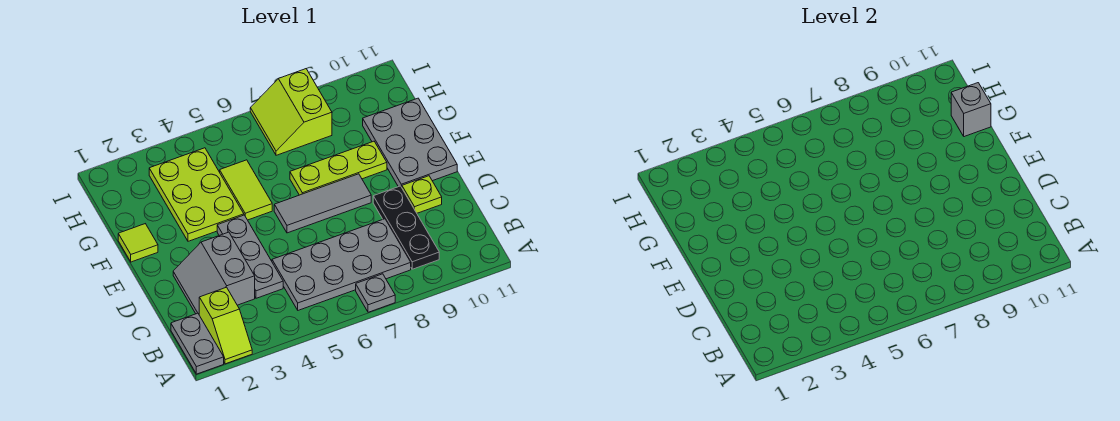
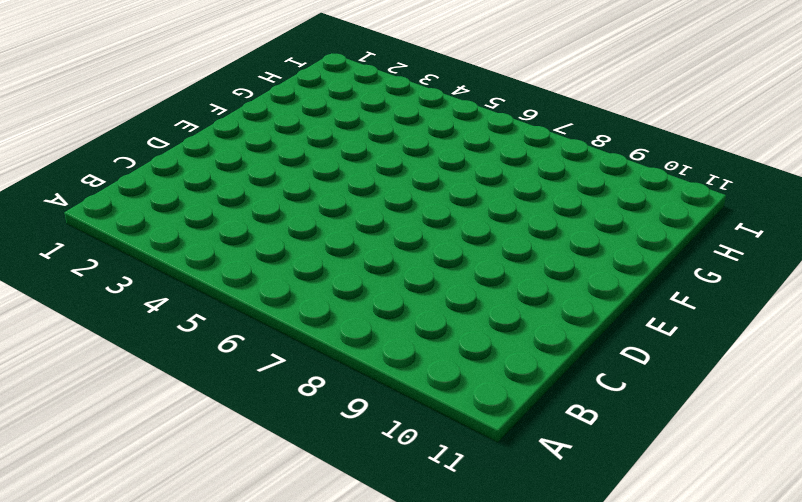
none -> grey plate A1:B1 level 1
none -> lime slope A2:B2 level 1 top B
none -> grey plate A7 level 1

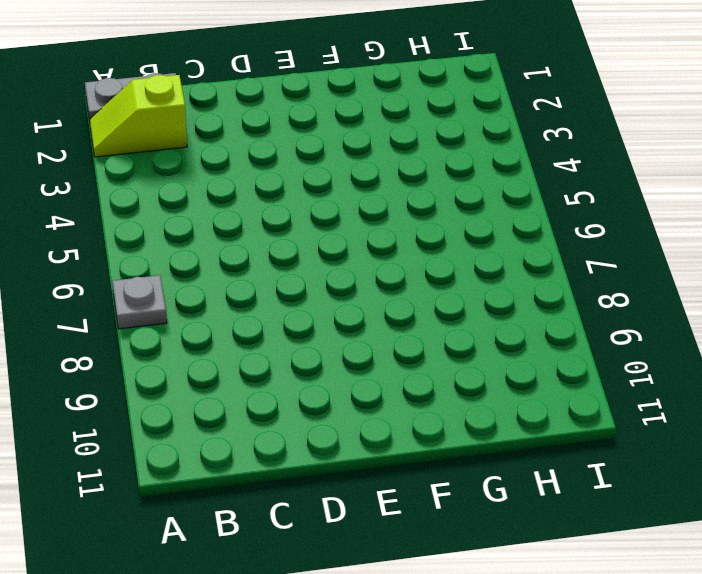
none -> grey plate B5:C8 level 1
none -> black plate B9:D9 level 1
none -> grey slope C2:D3 level 1 top 3

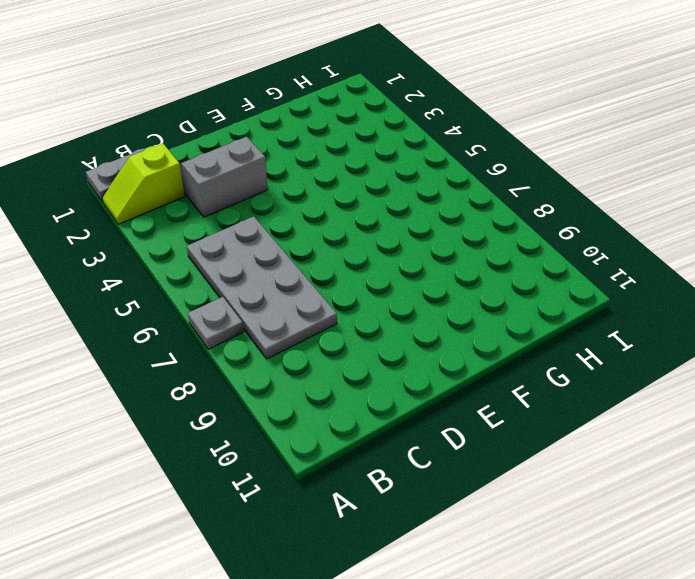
none -> black plate B9:D9 level 1
none -> grey plate C4:E4 level 1
none -> lime plate D10 level 1

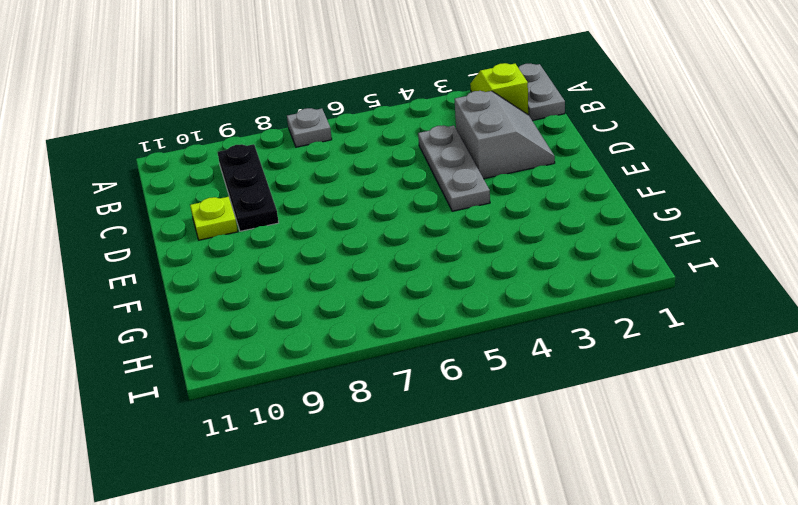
none -> grey plate B5:C8 level 1
none -> grey tile E6:E8 level 1
none -> grey plate E10:G11 level 1

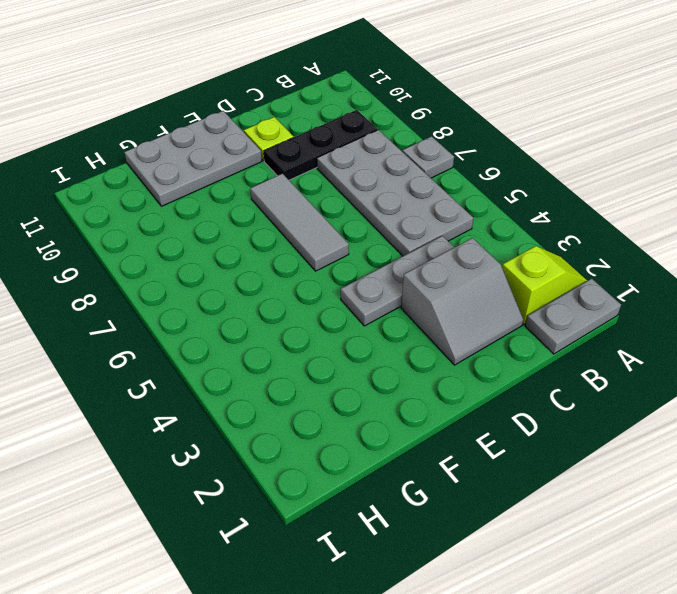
none -> lime tile F1 level 1
none -> lime plate F3:H4 level 1
none -> lime tile F5:G5 level 1

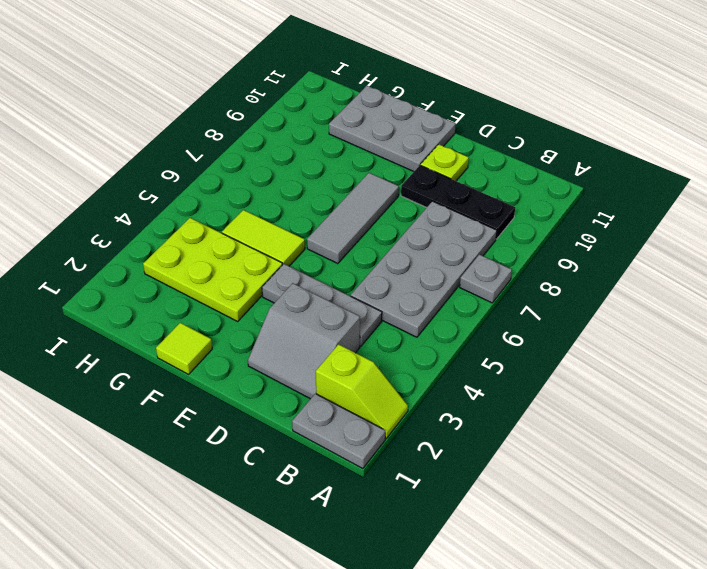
none -> lime plate F7:F9 level 1
none -> lime slope H7:I8 level 1 top 8
none -> grey brick G11 level 2

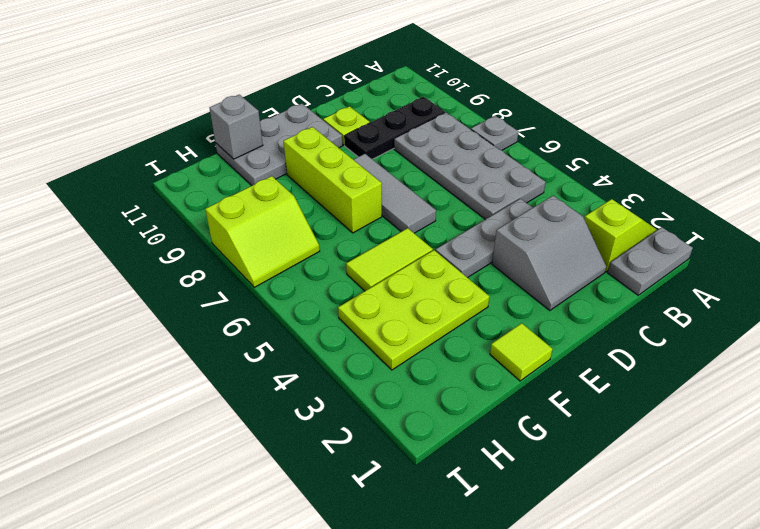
lime brick F7:F9 level 1 -> lime plate F7:F9 level 1

